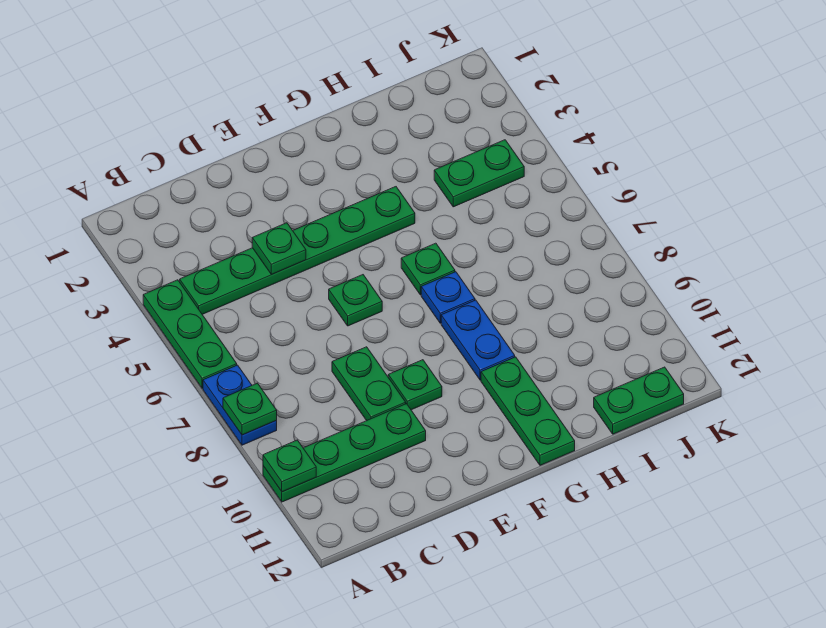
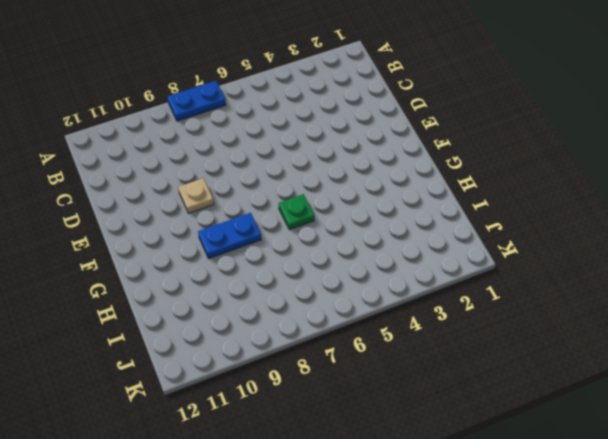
tan plate E9 level 1 -> green plate E9 level 1
none -> green plate A4:A6 level 1
none -> green plate A10:D10 level 1
none -> green plate B4:G4 level 1

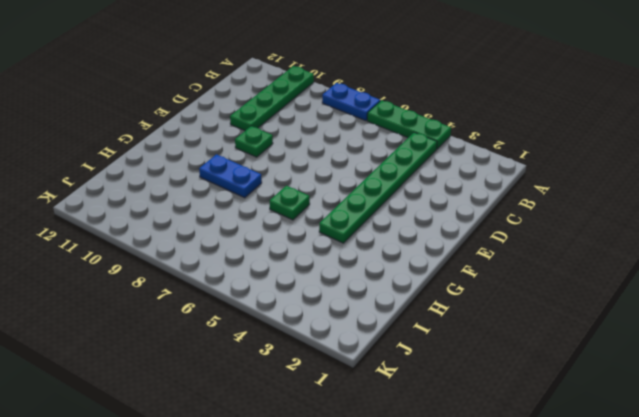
none -> green plate D8:D9 level 1
none -> green plate E6 level 1
none -> blue plate G7 level 1

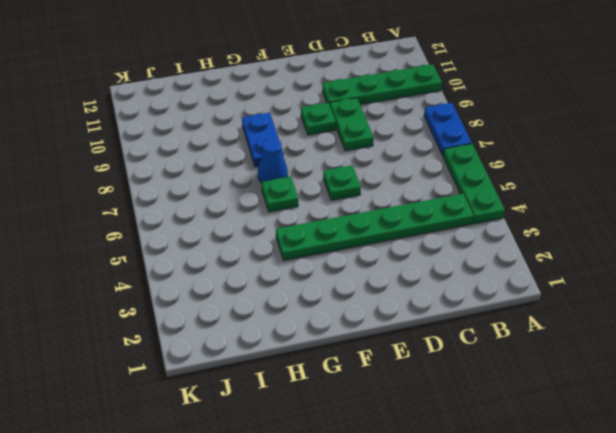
blue cone G7 level 1 -> blue plate G7 level 1
none -> green plate G10:G12 level 1
none -> green plate I4:J4 level 1
none -> green plate I12:J12 level 1

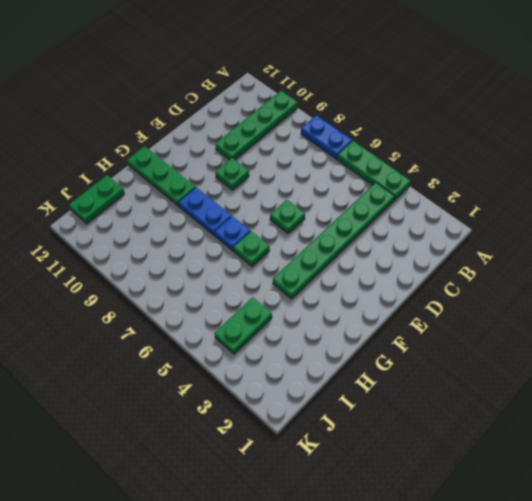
none -> green plate D8:D9 level 1
none -> green plate A8 level 2
none -> green plate A10 level 2

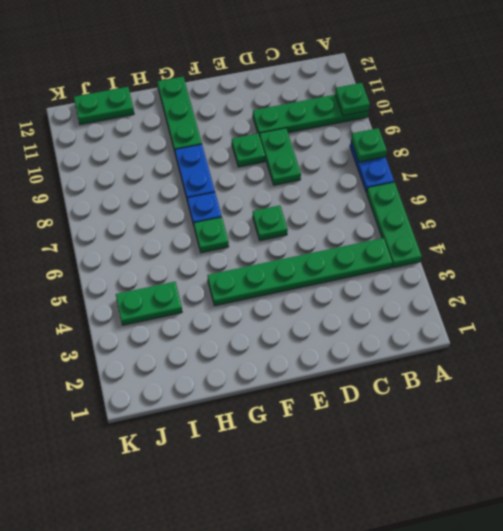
none -> green plate D4 level 2

